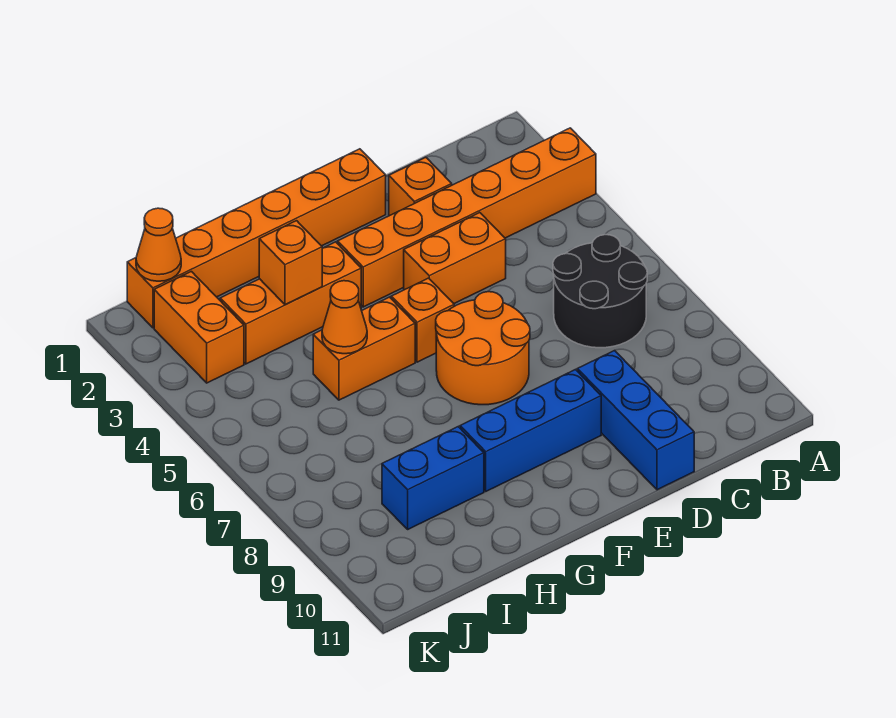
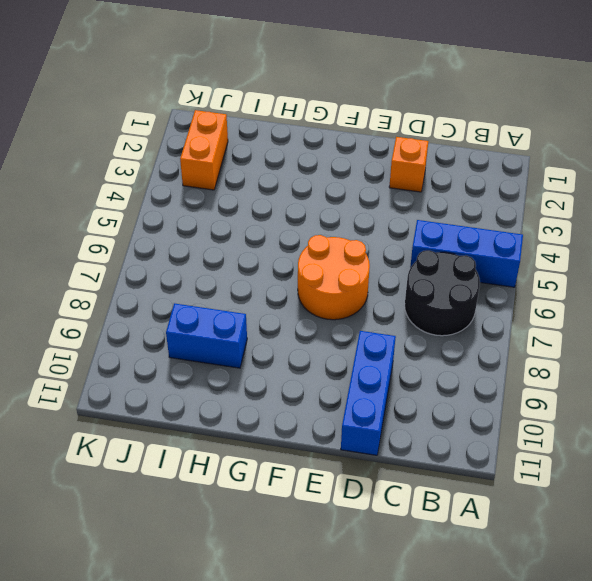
blue brick A5:C5 level 1 -> blue brick E9:G9 level 1
none -> orange brick A3:F3 level 1
none -> orange brick D4:E4 level 1
none -> orange brick E1:J1 level 1

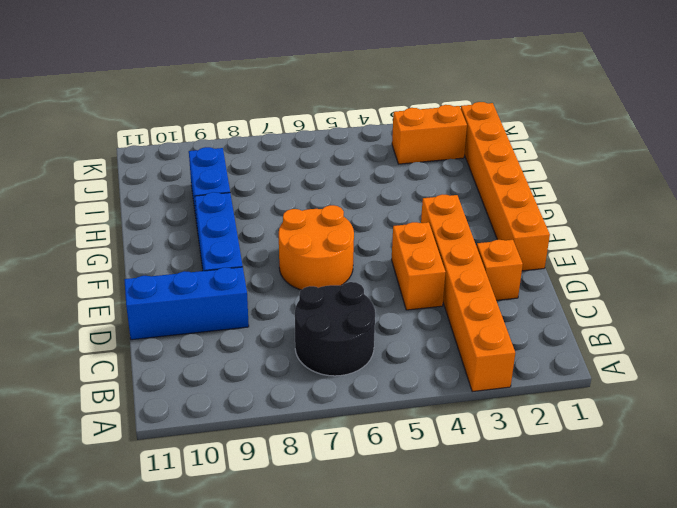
none -> orange brick F5 level 1
none -> orange brick G3:I3 level 1
none -> orange brick G5:H5 level 1

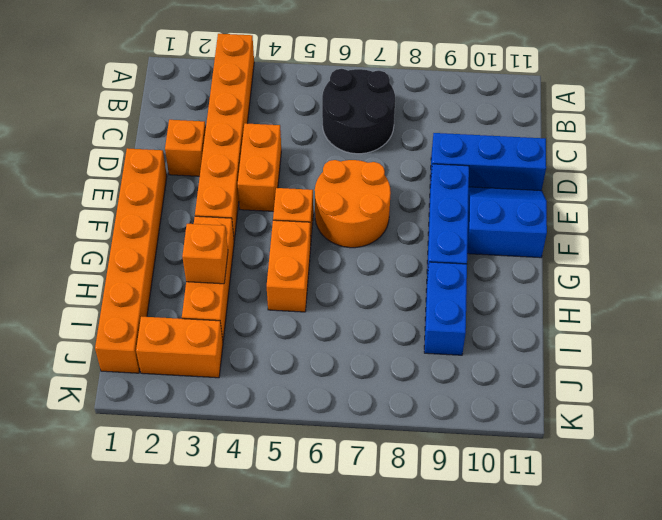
blue slope E10:F11 level 1 top F -> none
none -> orange cone H5 level 2
none -> orange cone J1 level 2

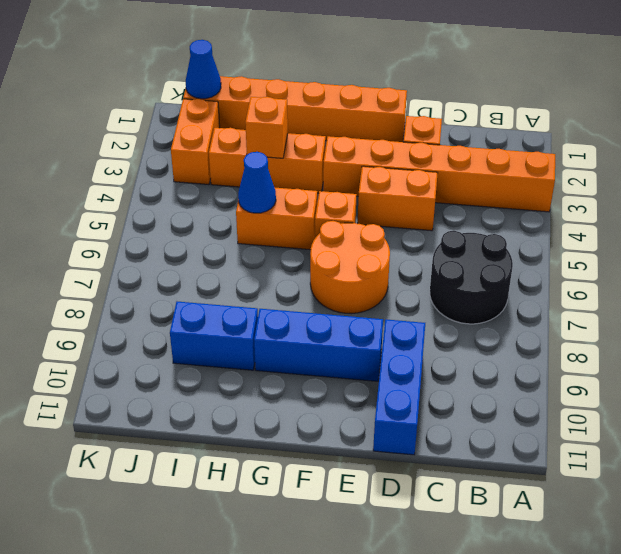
blue cone H5 level 2 -> orange cone H5 level 2
blue cone J1 level 2 -> orange cone J1 level 2

